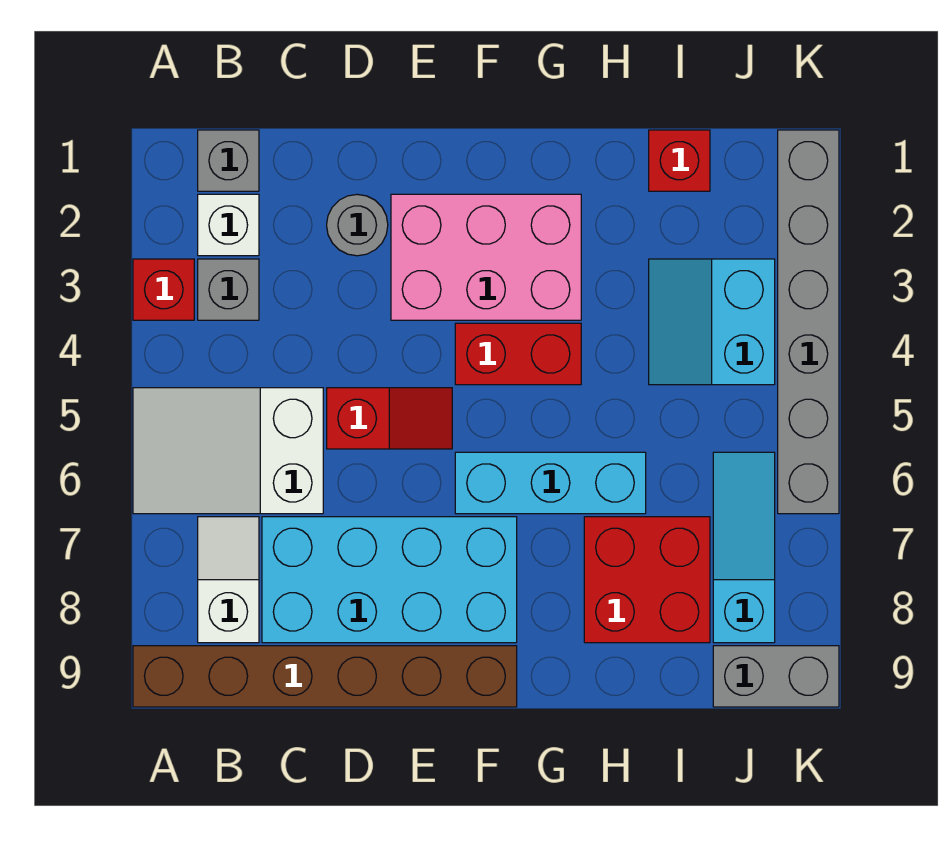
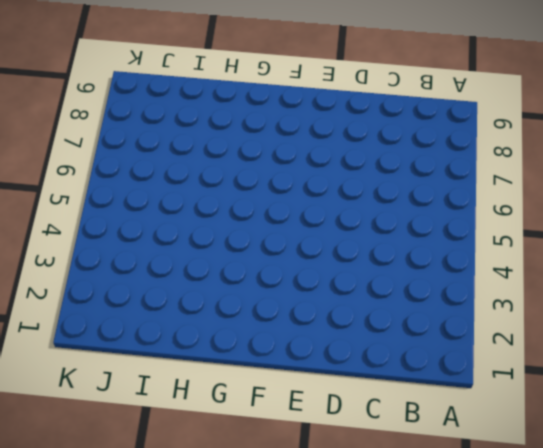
none -> red brick A3 level 1
none -> white slope A5:C6 level 1 top C
none -> brown brick A9:F9 level 1

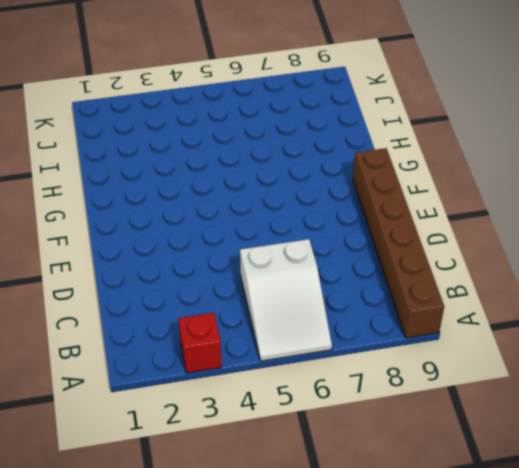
none -> grey brick B1 level 1
none -> white brick B2 level 1
none -> grey brick B3 level 1

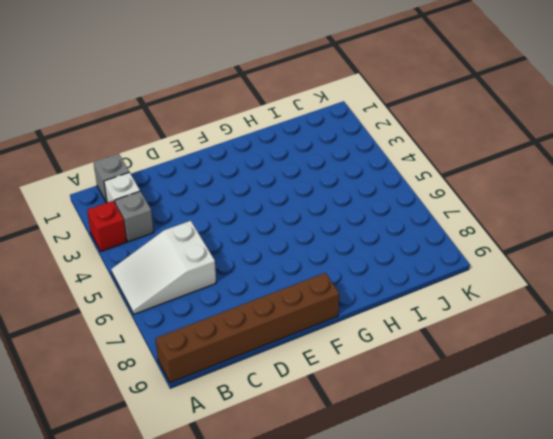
none -> white slope B7:B8 level 1 top 8
none -> cyan brick C7:F8 level 1
none -> grey round brick D2 level 1

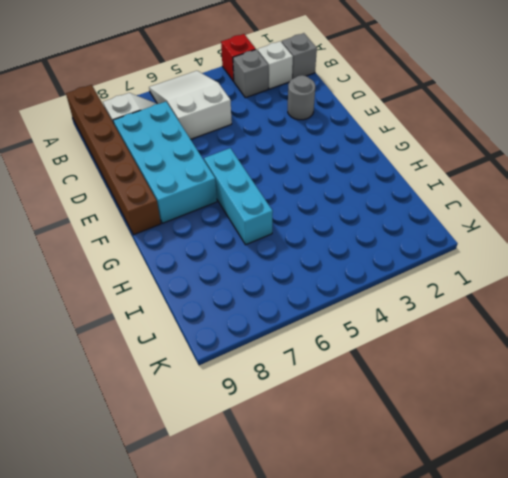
none -> red slope D5:E5 level 1 top D
none -> pink brick E2:G3 level 1
none -> red brick F4:G4 level 1

